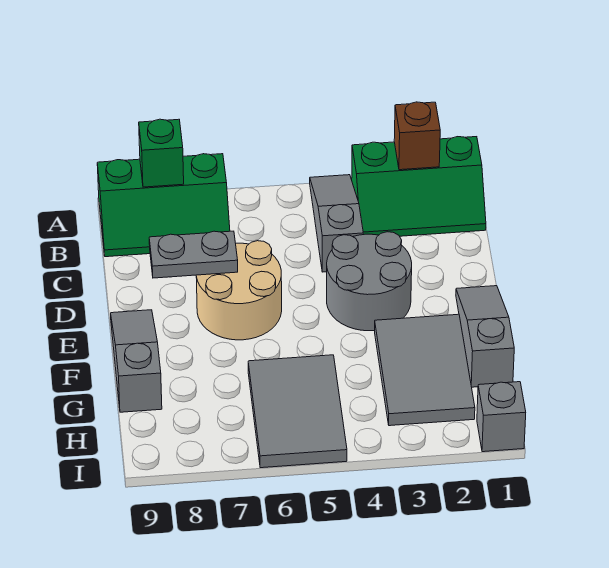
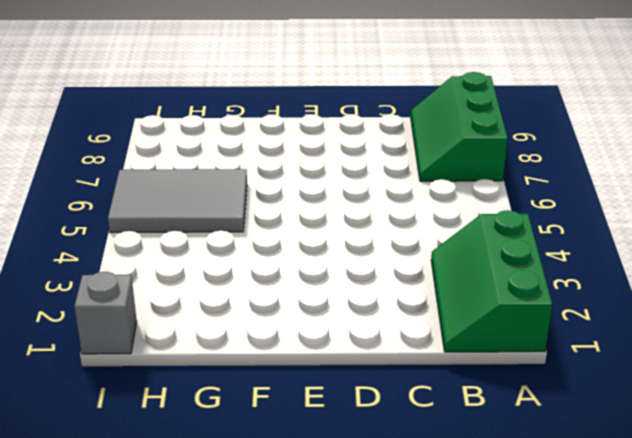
none -> grey slope A4:C4 level 1 top C
none -> grey round brick D3:E4 level 1
none -> tan round brick D6:E7 level 1

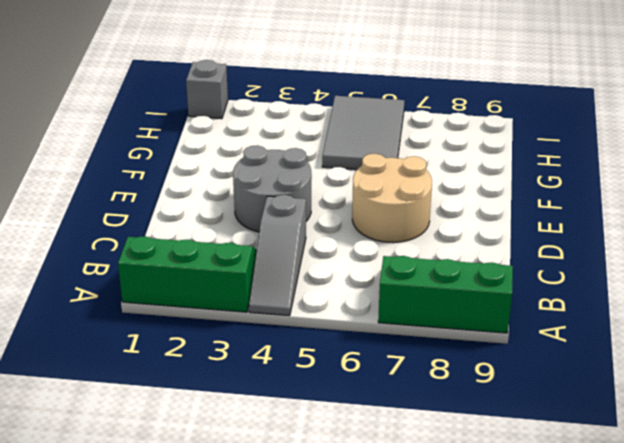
none -> grey slope E1:G1 level 1 top G
none -> grey slope E9:G9 level 1 top G
none -> grey tile F2:H3 level 1

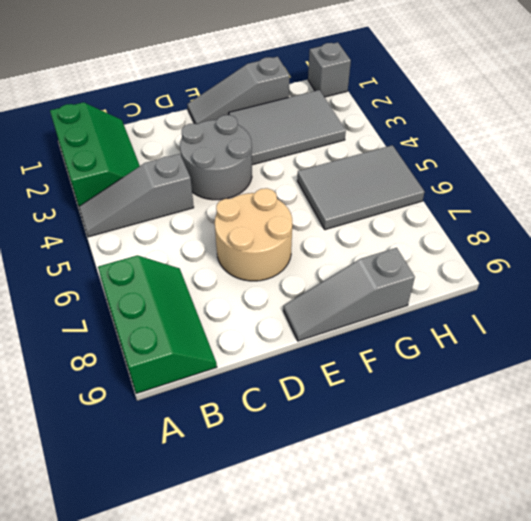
none -> brown brick A2 level 2
none -> green brick A8 level 2
none -> grey plate D7:D8 level 2

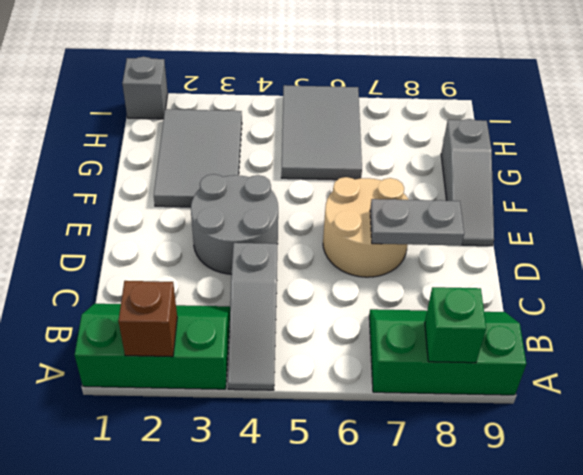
none -> grey slope E1:G1 level 1 top G

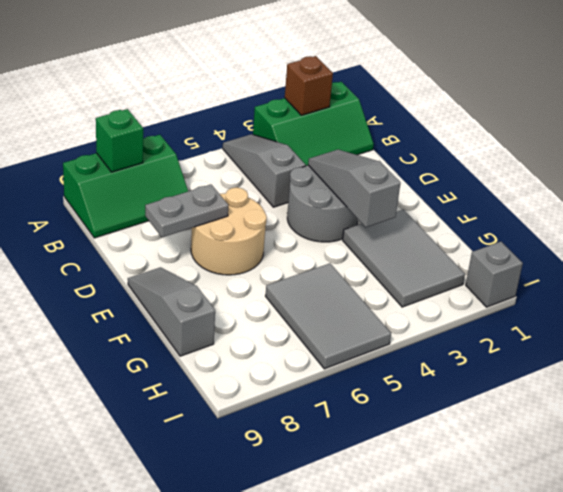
grey slope D3:F3 level 2 top F -> grey slope E1:G1 level 1 top G

